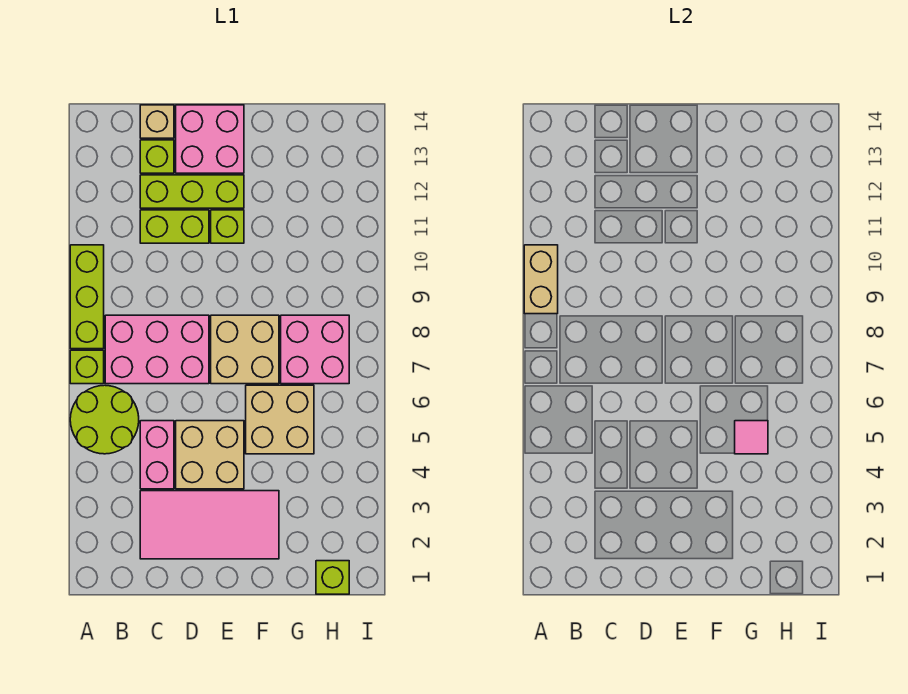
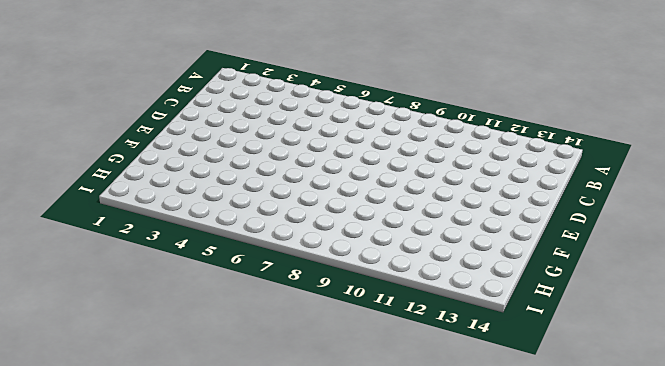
none -> lime round brick A5:B6 level 1
none -> lime brick A7 level 1
none -> lime brick A8:A10 level 1

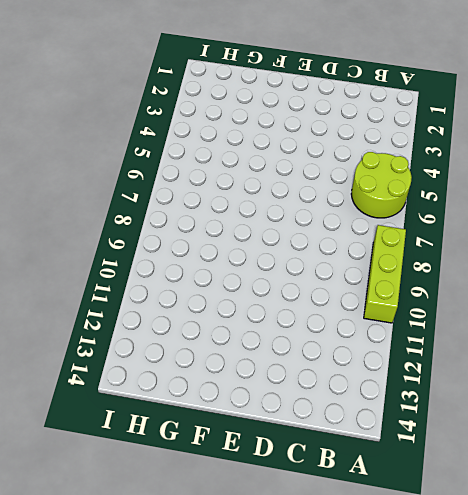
none -> lime brick A7 level 1
none -> pink brick B7:D8 level 1
none -> pink tile C2:F3 level 1

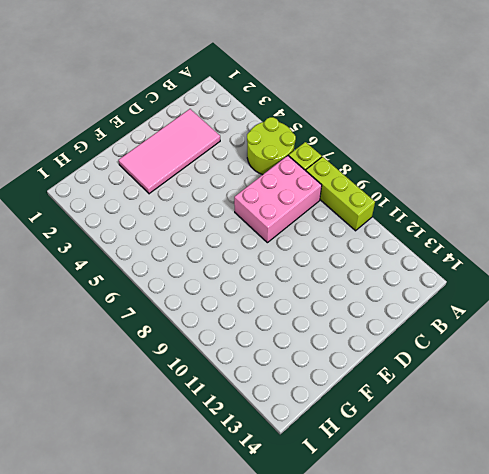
none -> pink brick C4:C5 level 1
none -> lime brick C11:D11 level 1
none -> lime brick C12:E12 level 1

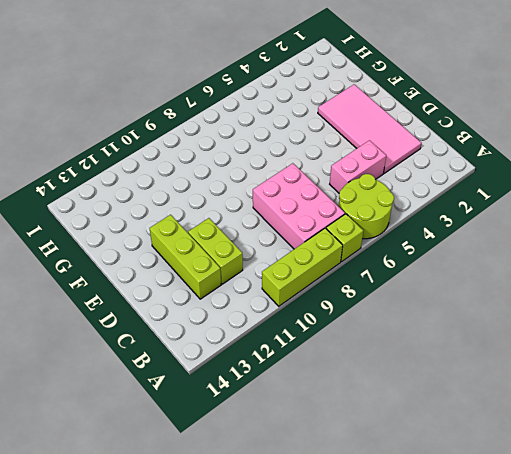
none -> lime brick C13 level 1
none -> tan brick C14 level 1
none -> tan brick D4:E5 level 1

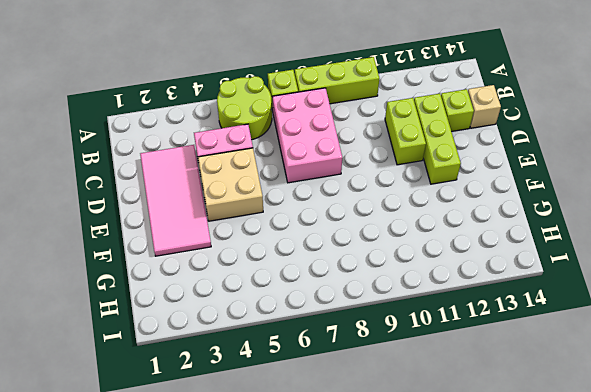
none -> pink brick D13:E14 level 1
none -> tan brick E7:F8 level 1
none -> lime brick E11 level 1

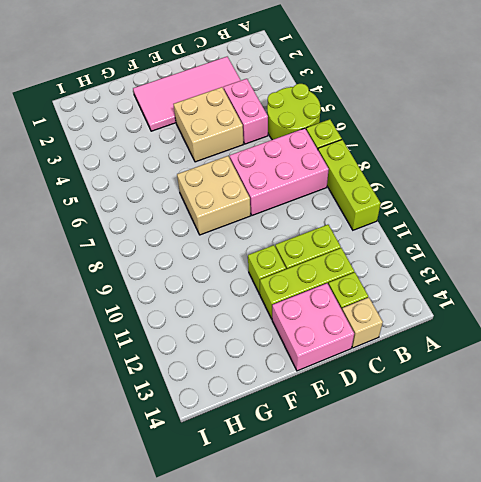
none -> tan brick F5:G6 level 1
none -> pink brick G7:H8 level 1
none -> lime brick H1 level 1

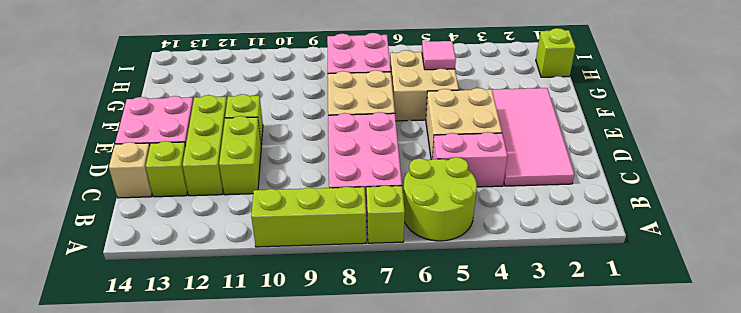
none -> tan brick A9:A10 level 2

